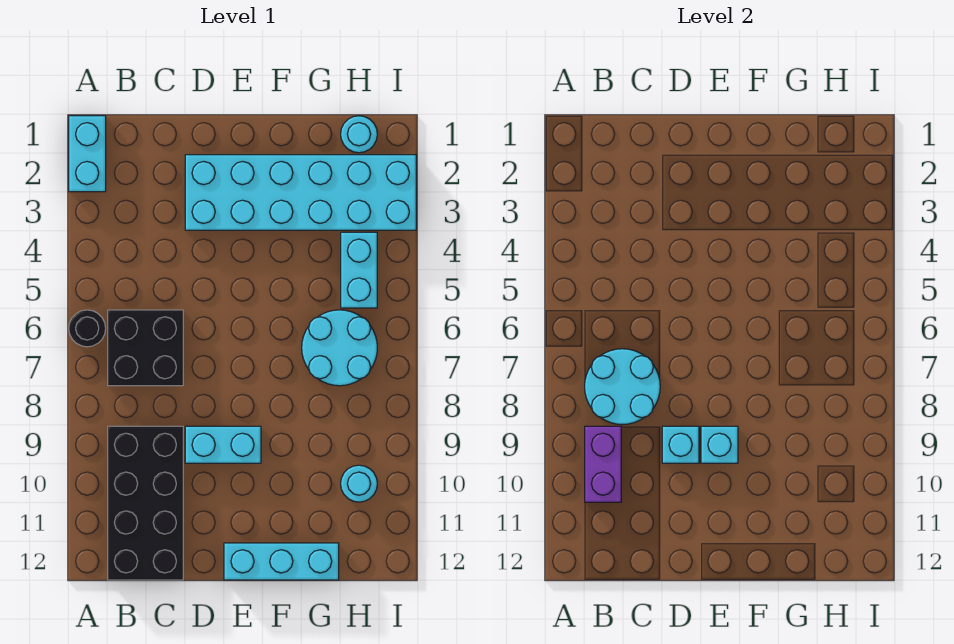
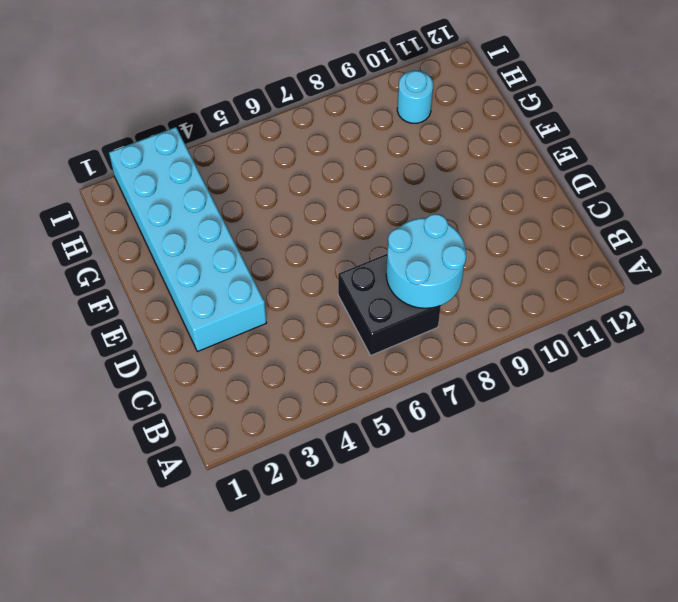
none -> cyan brick A1:A2 level 1
none -> black round brick A6 level 1
none -> black brick B9:C12 level 1

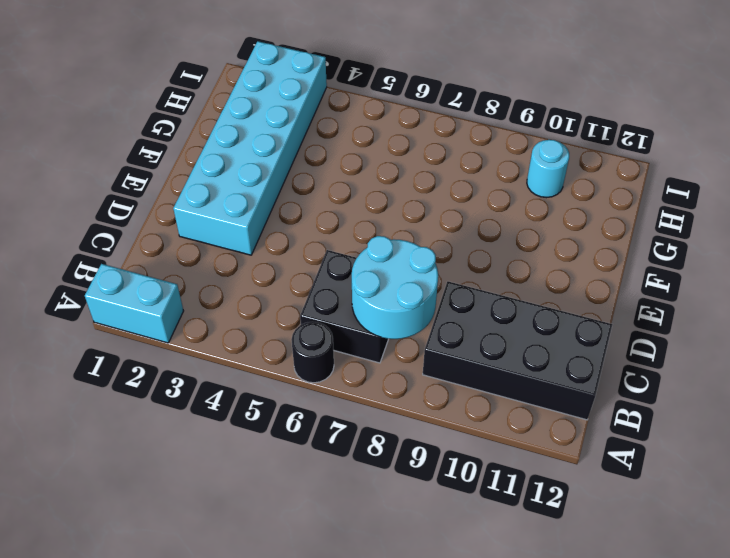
none -> cyan brick D9:E9 level 1
none -> cyan brick E12:G12 level 1
none -> cyan round brick G6:H7 level 1

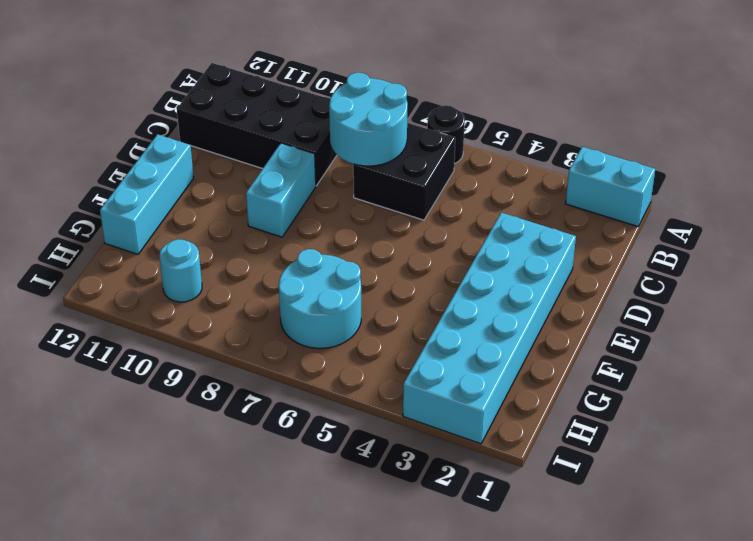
none -> cyan round brick H1 level 1
none -> cyan brick H4:H5 level 1
none -> purple brick B9:B10 level 2

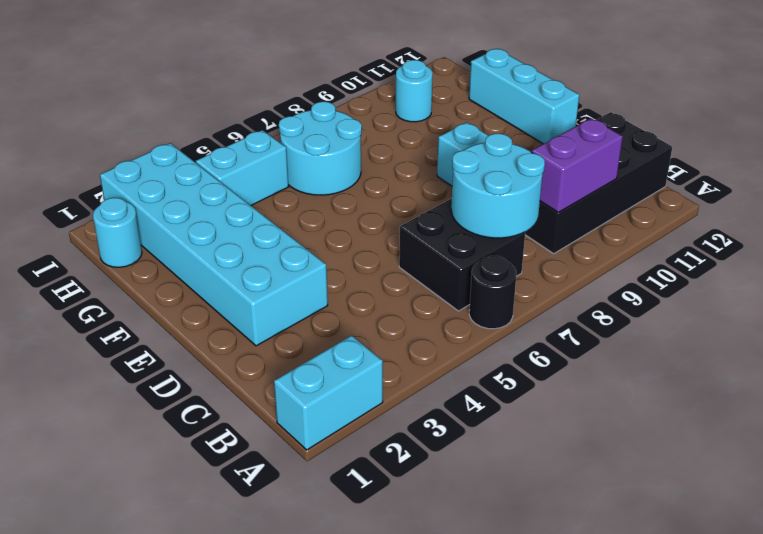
none -> cyan brick D9 level 2
none -> cyan brick E9 level 2

